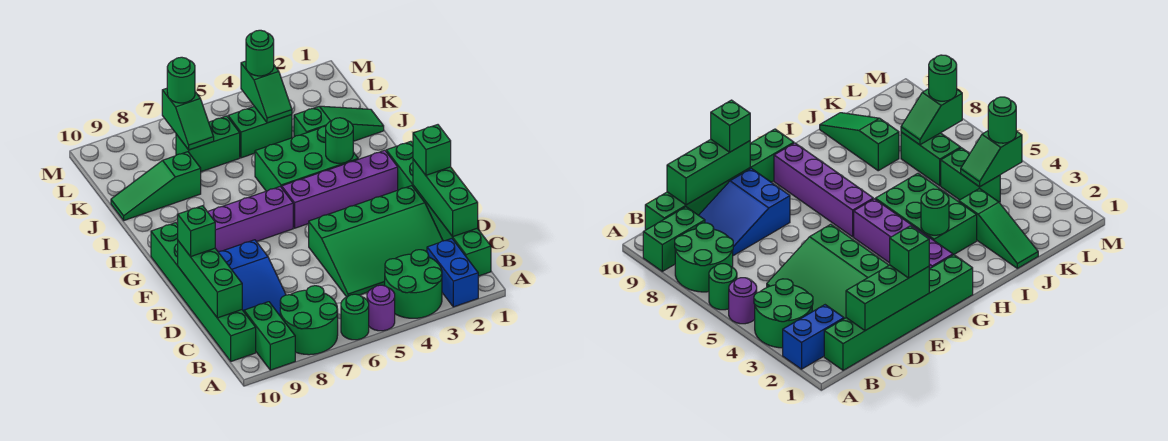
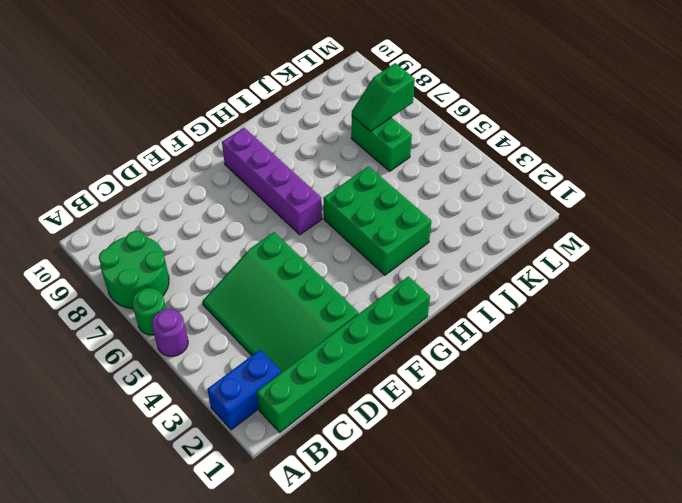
none -> green round brick A3:B4 level 1
none -> green brick A9:B9 level 1
none -> green brick B10:G10 level 1

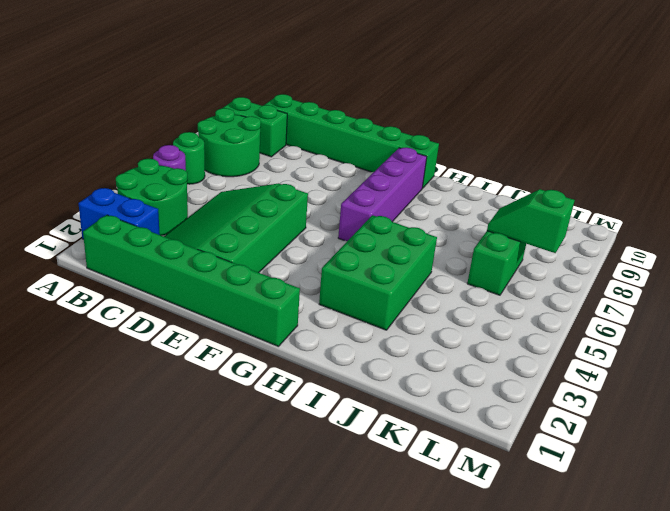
none -> blue slope C8:E9 level 1 top E
none -> purple brick G2:G5 level 1
none -> green slope J1:J3 level 1 top 3

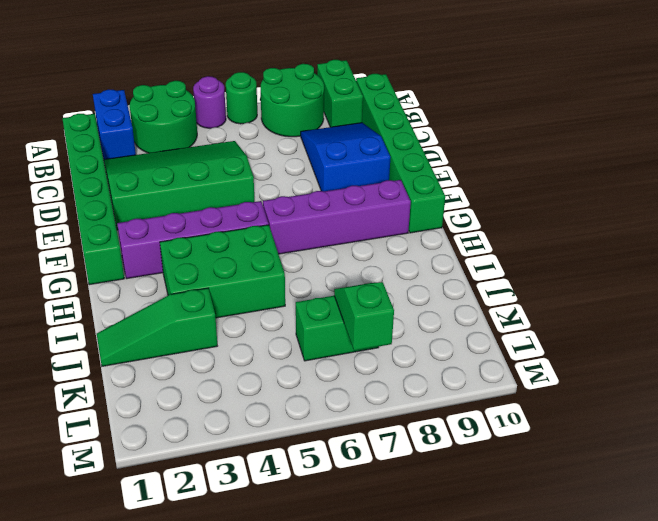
none -> green slope J8:J10 level 1 top 8
none -> green brick K4:K5 level 1
none -> green brick C1:E1 level 2

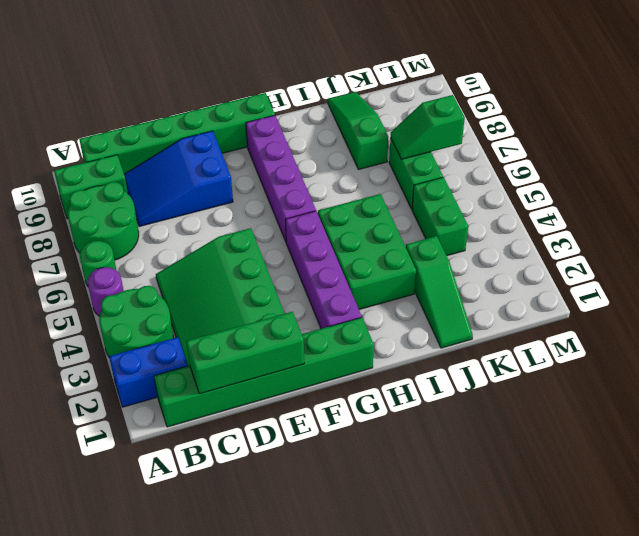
none -> green brick C10:E10 level 2
none -> green round brick H3 level 2
none -> green slope K4:L4 level 2 top L

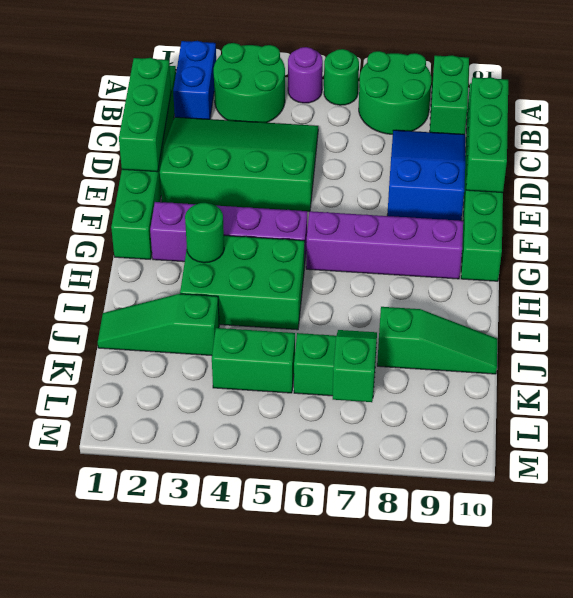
none -> green slope K4:L4 level 2 top L
none -> green brick E1 level 3
none -> green brick E10 level 3

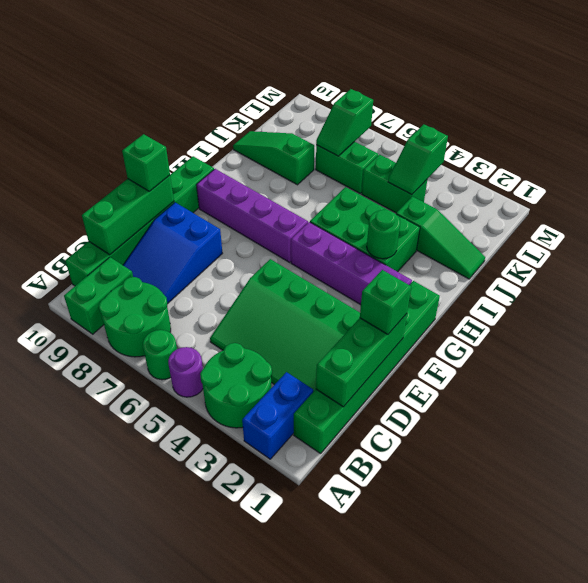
none -> green round brick L4 level 3
none -> green round brick L7 level 3

